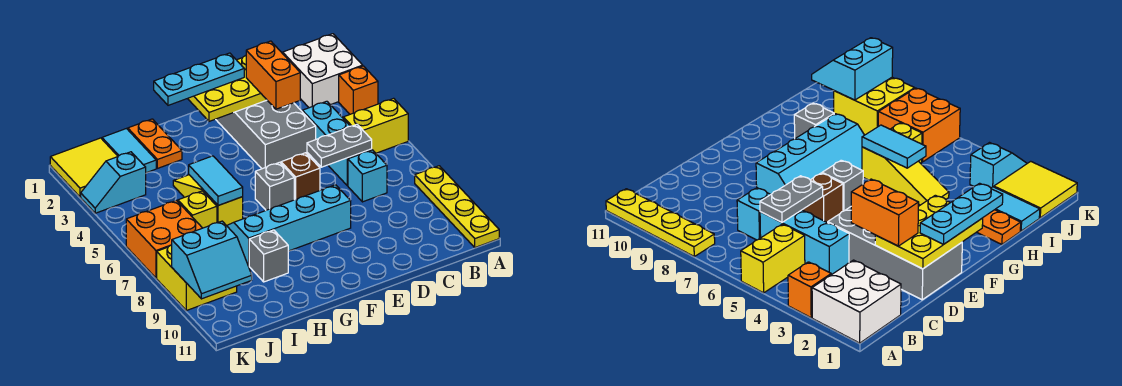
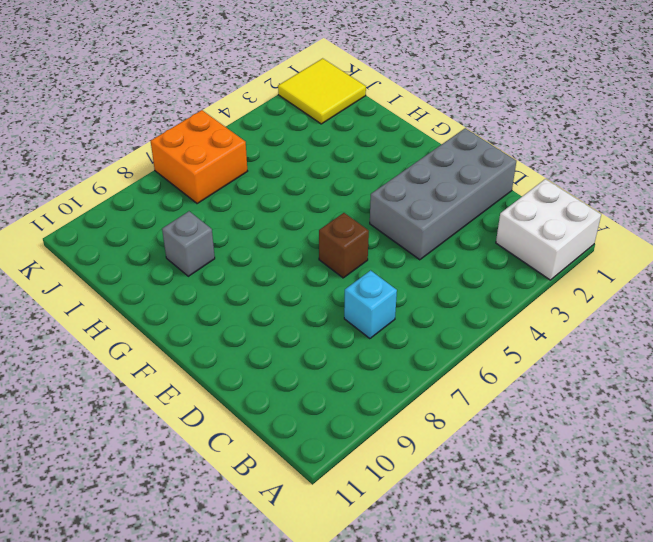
none -> orange brick A3 level 1
none -> yellow brick A5:B5 level 1
none -> yellow plate A8:A11 level 1

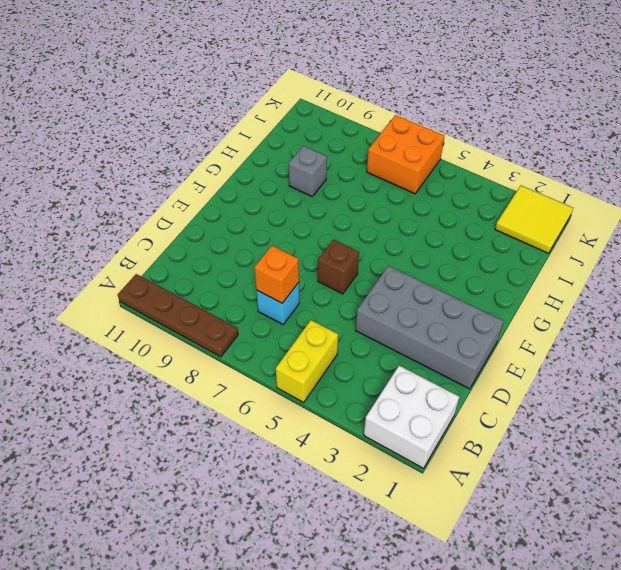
brown plate A8:A11 level 1 -> yellow plate A8:A11 level 1
orange brick C7 level 2 -> orange brick A3 level 1
none -> cyan brick C4:C6 level 1
none -> cyan slope E7:H8 level 1 top 8
none -> grey brick F6 level 1

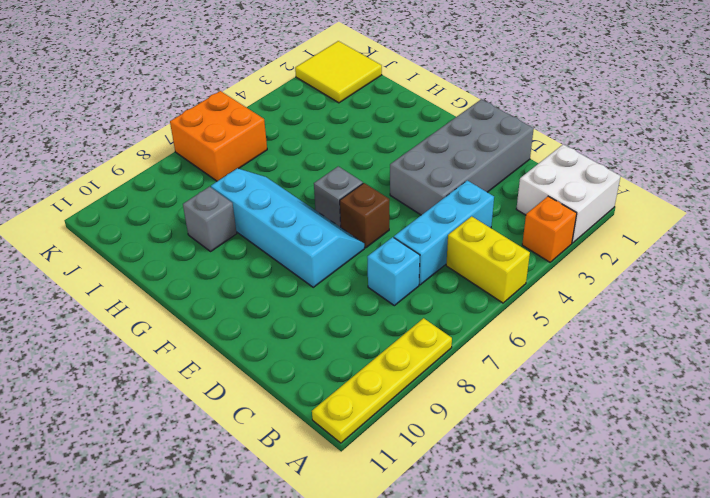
none -> orange plate H1:H2 level 1
none -> yellow slope H4:H6 level 1 top 6
none -> cyan tile I1:I2 level 1

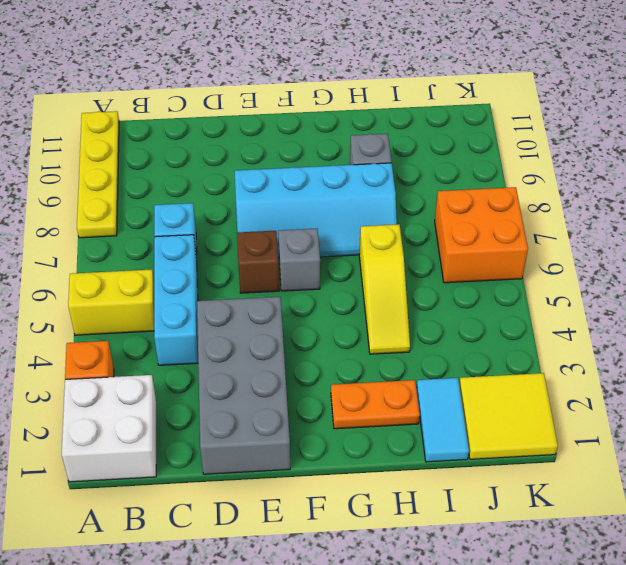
orange plate G2:H2 level 1 -> orange plate H1:H2 level 1
none -> yellow brick I6 level 1
none -> cyan slope J3:K3 level 1 top J
none -> yellow brick J8:K9 level 1

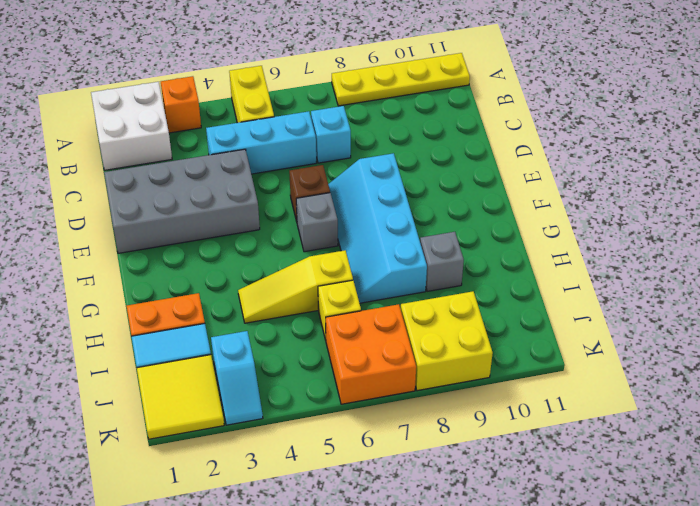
none -> grey plate C6:D6 level 2
none -> yellow plate D1:F2 level 2
none -> cyan tile H5:H6 level 2

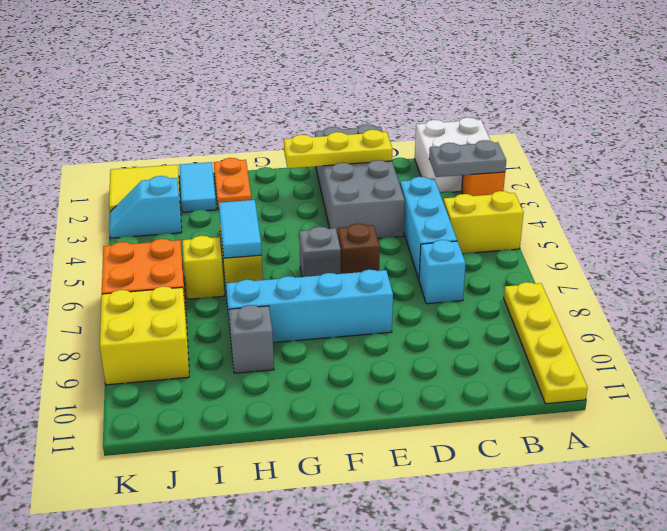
grey plate A3:B3 level 2 -> grey plate C6:D6 level 2
yellow plate D2:F2 level 2 -> yellow plate D1:F2 level 2
none -> cyan slope J9:K10 level 2 top 9
none -> orange brick D2:D3 level 3
none -> cyan plate E1:G1 level 3

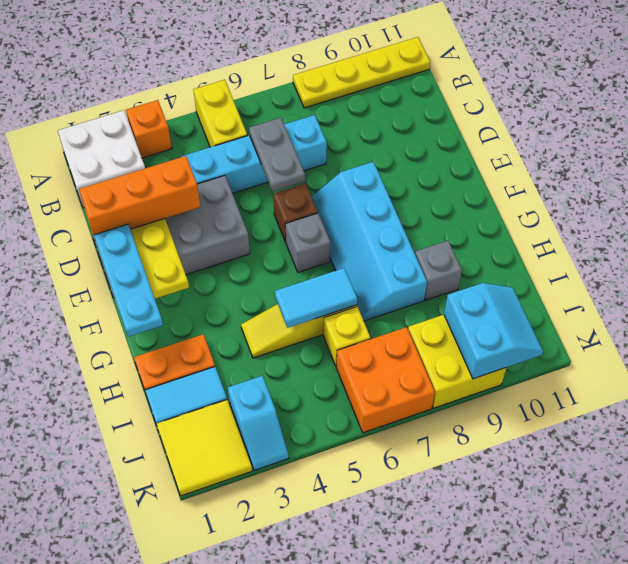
orange brick D1:D3 level 3 -> orange brick D2:D3 level 3

